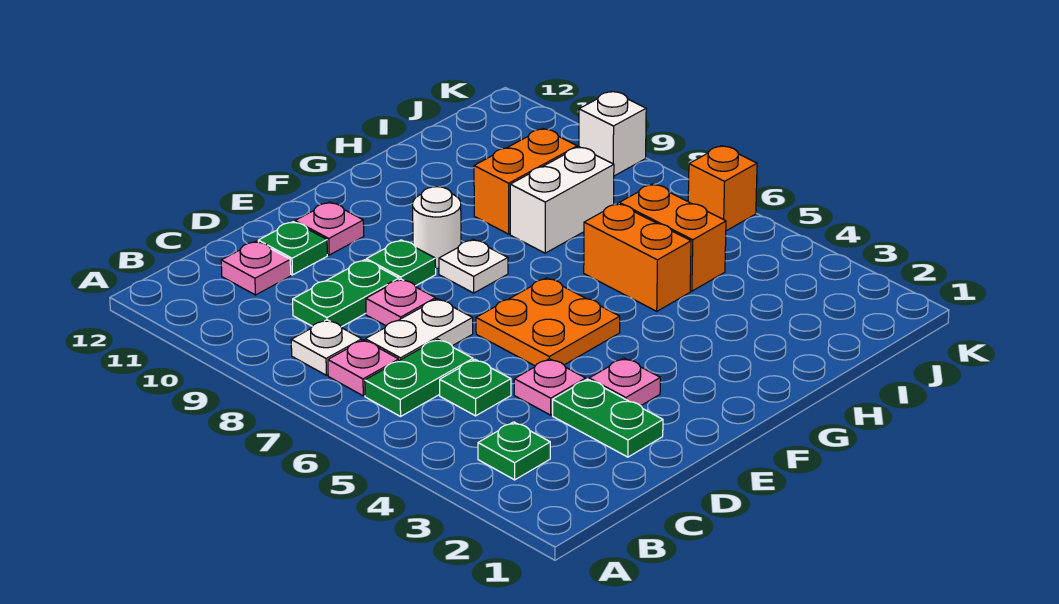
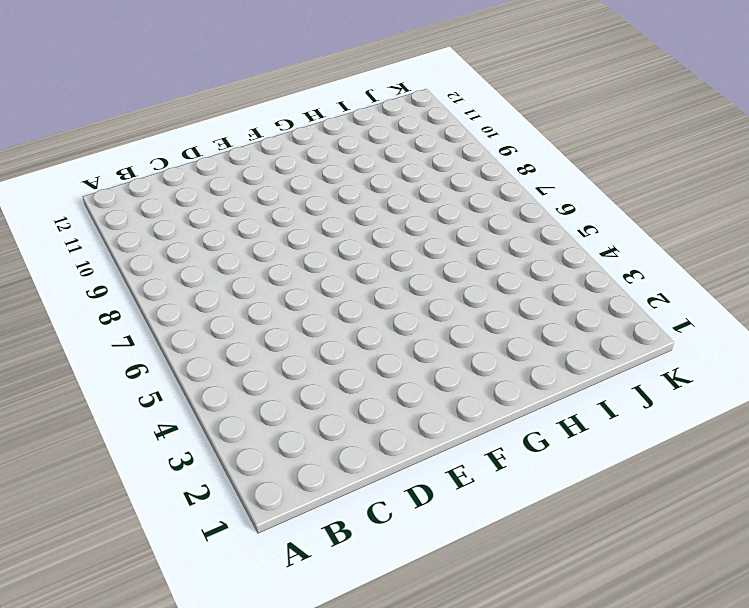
none -> green plate B3 level 1
none -> green plate B6:C6 level 1
none -> pink plate B7 level 1

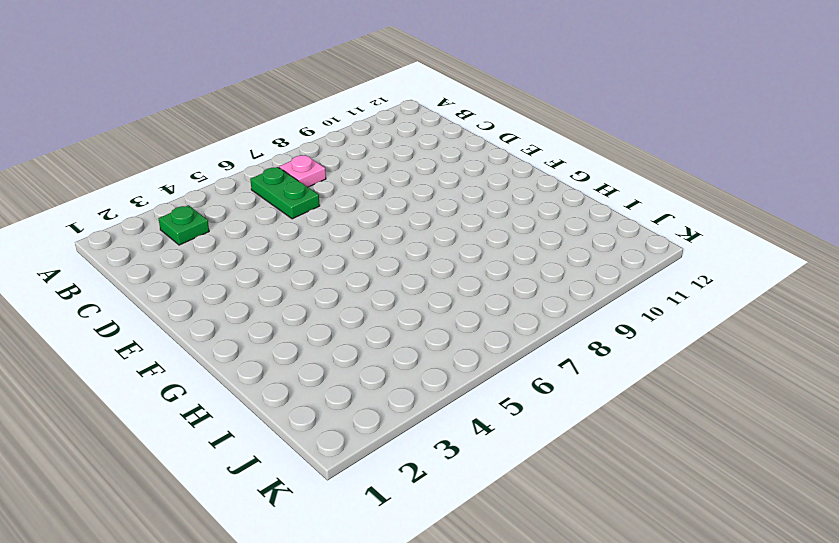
none -> white plate B8 level 1
none -> green plate C5 level 1
none -> white plate C7:D7 level 1

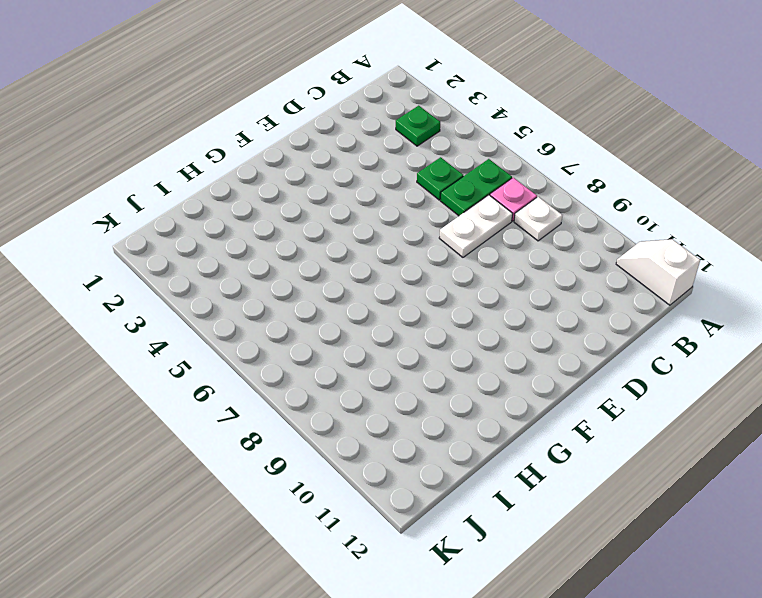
white slope A11:A12 level 1 top 12 -> none
none -> green plate C9:D9 level 1
none -> pink plate C11 level 1
none -> green plate D2:D3 level 1

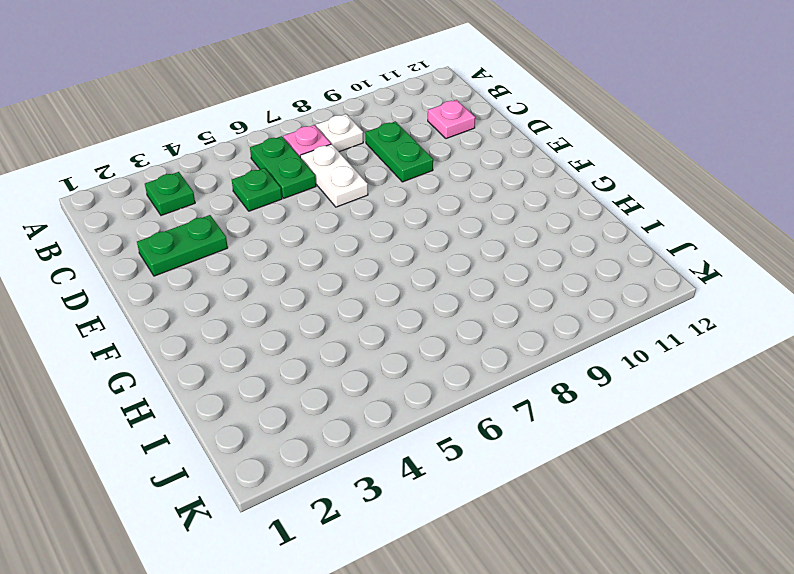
none -> pink plate D4 level 1
none -> pink plate D8 level 1
none -> green plate D11 level 1

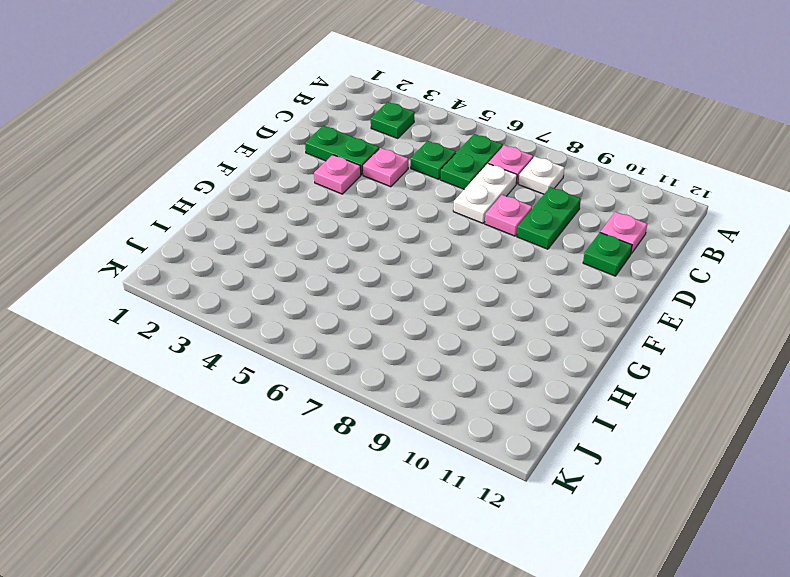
none -> orange plate E5:F6 level 1
none -> green plate E9 level 1
none -> pink plate E11 level 1

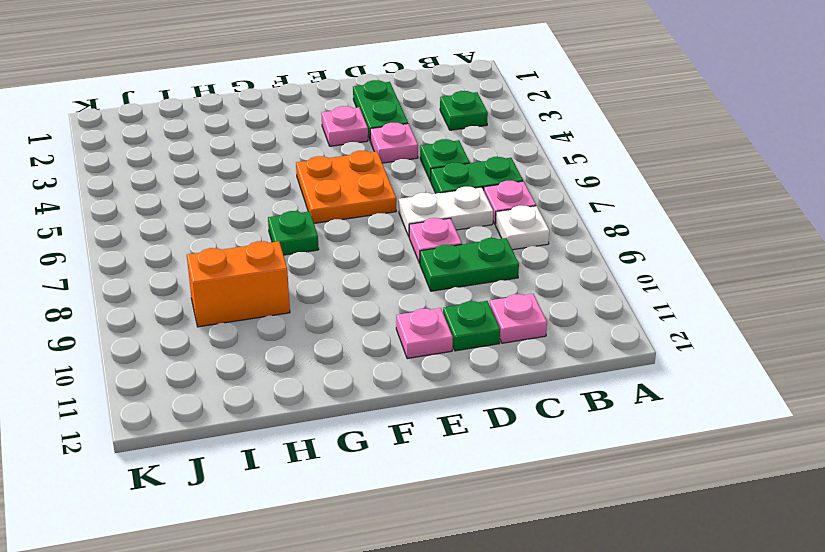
green plate G7 level 1 -> green plate E9 level 1
none -> white plate F8 level 1
none -> white round brick F9 level 1
none -> orange brick H5:H6 level 1

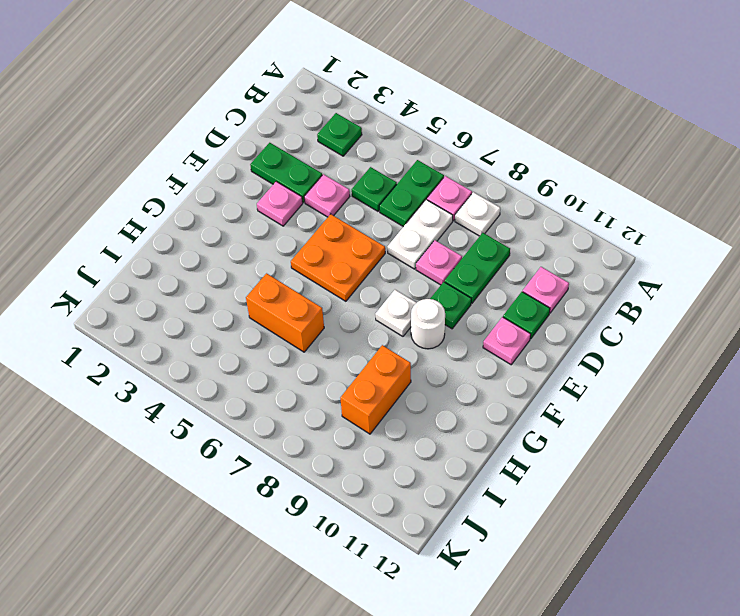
none -> white brick H8:I8 level 1
none -> orange brick I5:I6 level 1
none -> orange brick K6 level 1

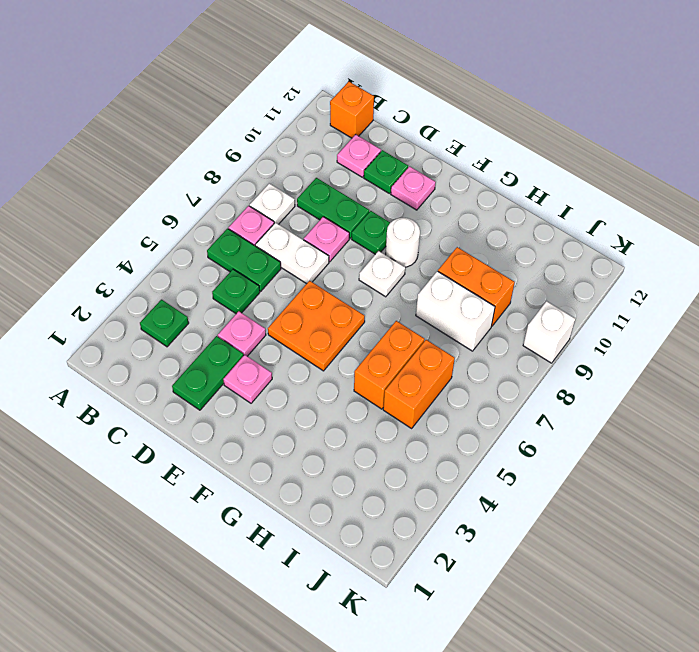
orange brick B12 level 1 -> orange brick K6 level 1

